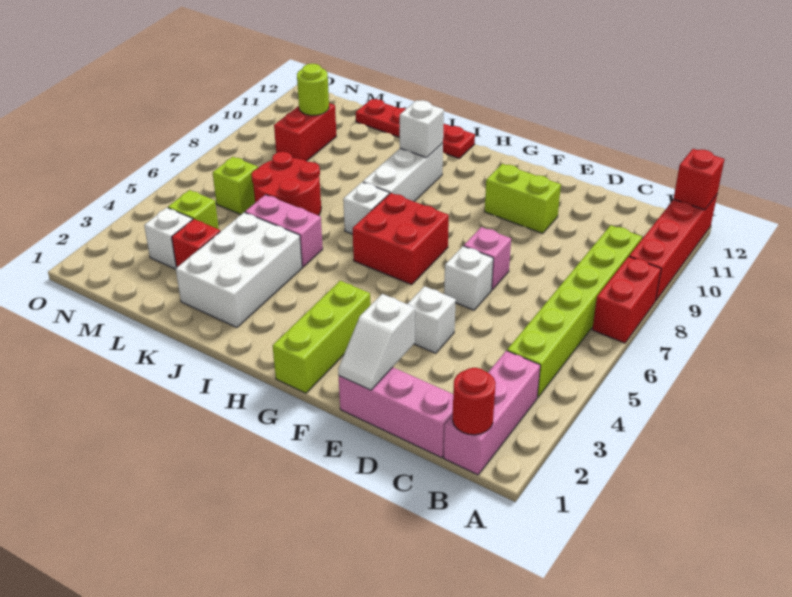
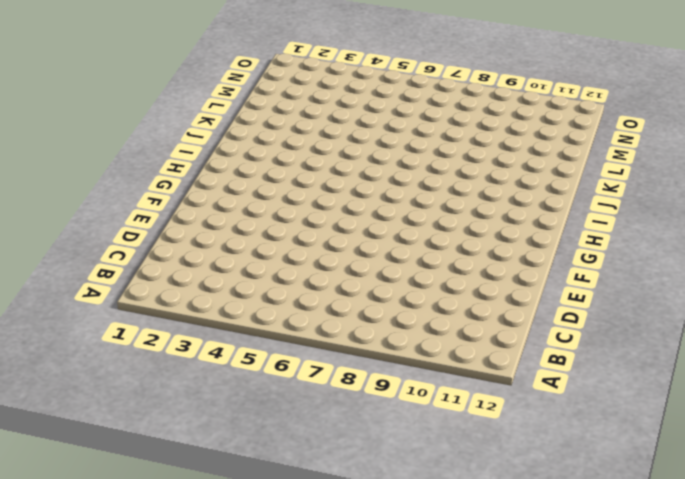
none -> red brick A7:A8 level 1
none -> red brick A9:A12 level 1
none -> pink brick B1:B3 level 1

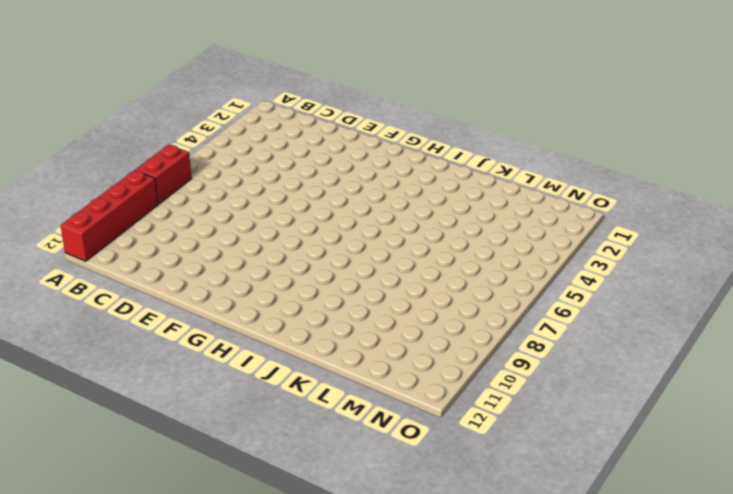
none -> pink brick B1:B3 level 1
none -> lime brick B4:B9 level 1
none -> pink brick C1:E1 level 1

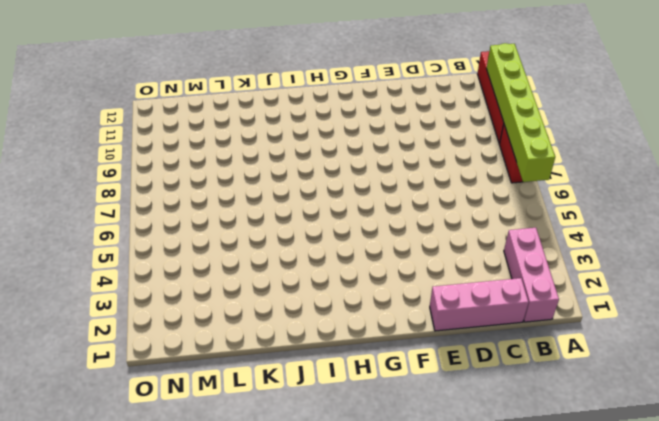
lime brick A6:A11 level 2 -> lime brick B4:B9 level 1
none -> white brick E4 level 1
none -> white brick E6 level 1
none -> pink brick E7 level 1

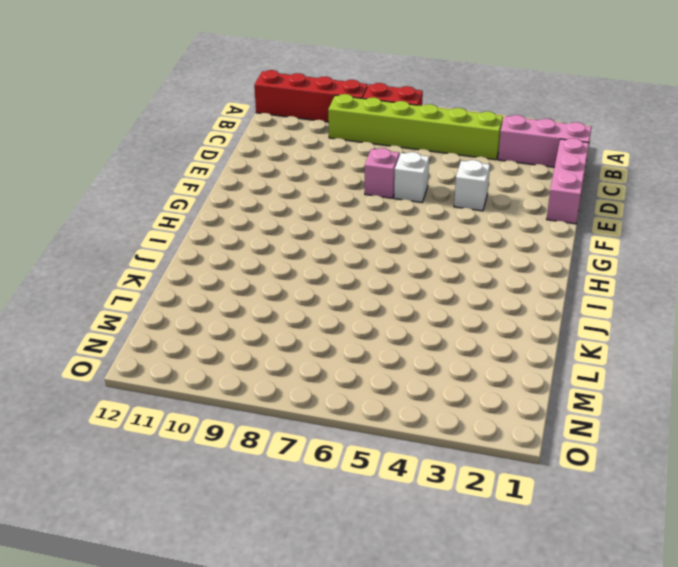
none -> lime brick E10:F10 level 1
none -> lime brick G1:G3 level 1
none -> red brick G6:H7 level 1

